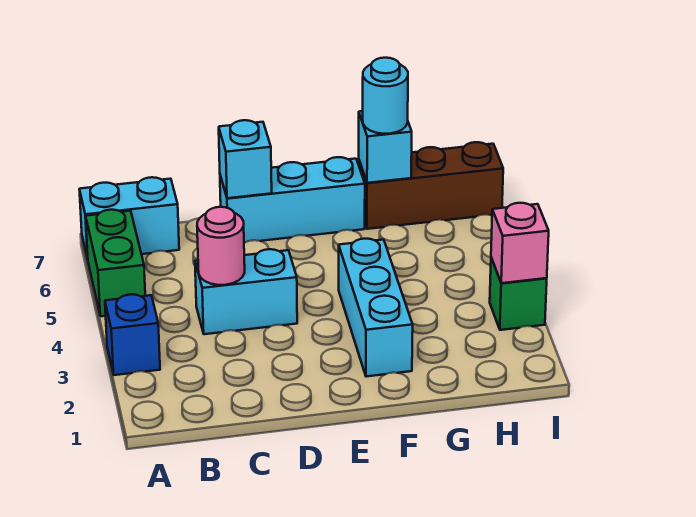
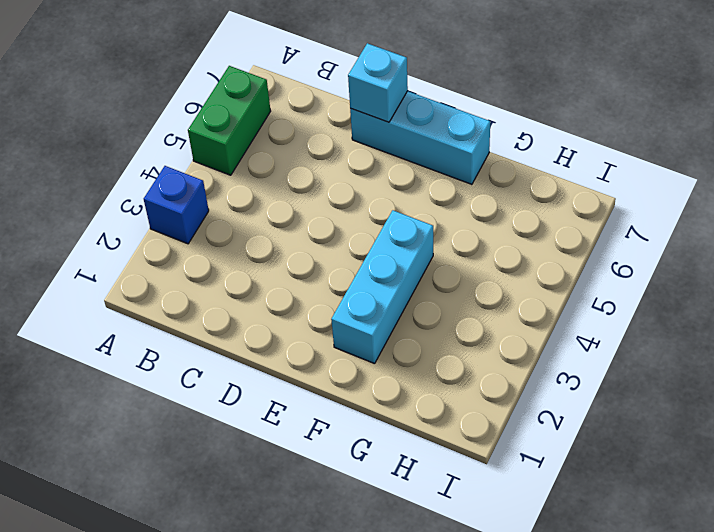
none -> cyan brick A7:B7 level 1
none -> cyan brick C4:D4 level 1
none -> brown brick G7:I7 level 1

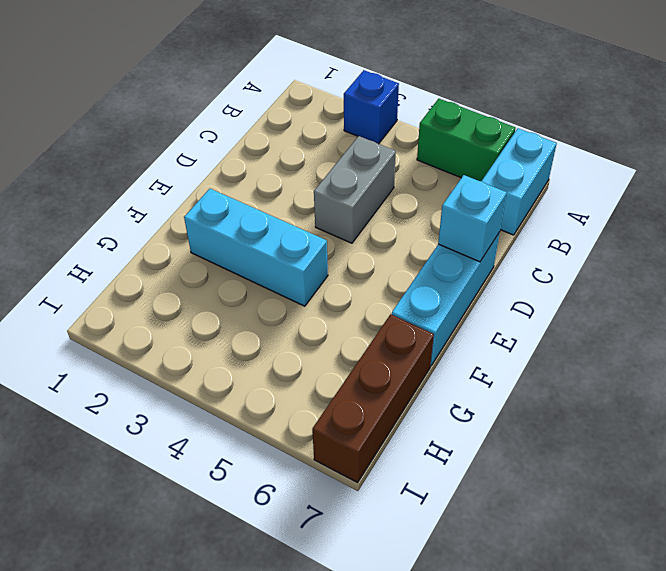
grey brick C4:D4 level 1 -> cyan brick C4:D4 level 1
none -> green brick I3 level 1
none -> pink round brick C4 level 2
none -> cyan brick G7 level 2

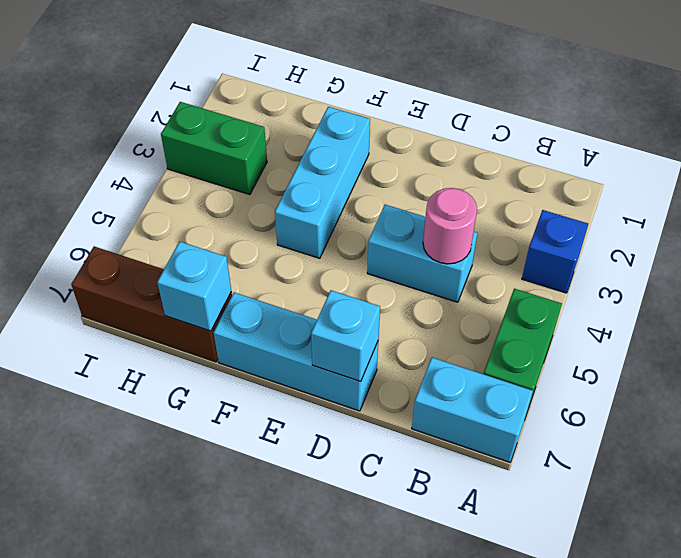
green brick H3:I3 level 1 -> green brick I3 level 1
none -> pink brick I3 level 2
none -> cyan round brick G7 level 3

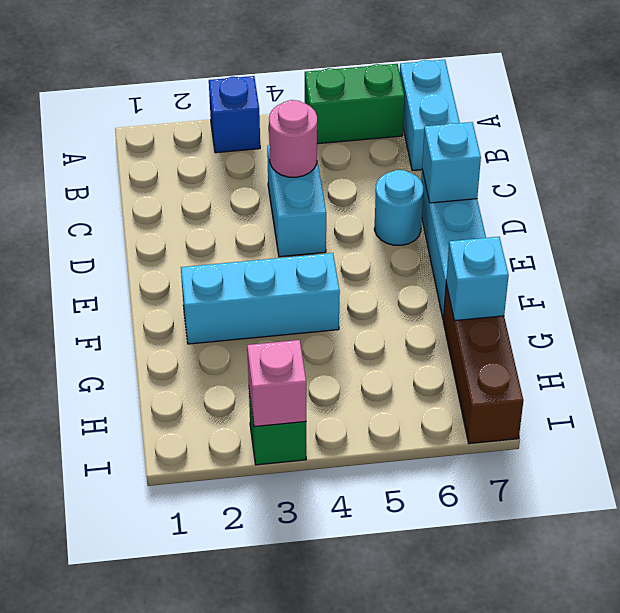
cyan round brick D6 level 1 -> cyan round brick G7 level 3

